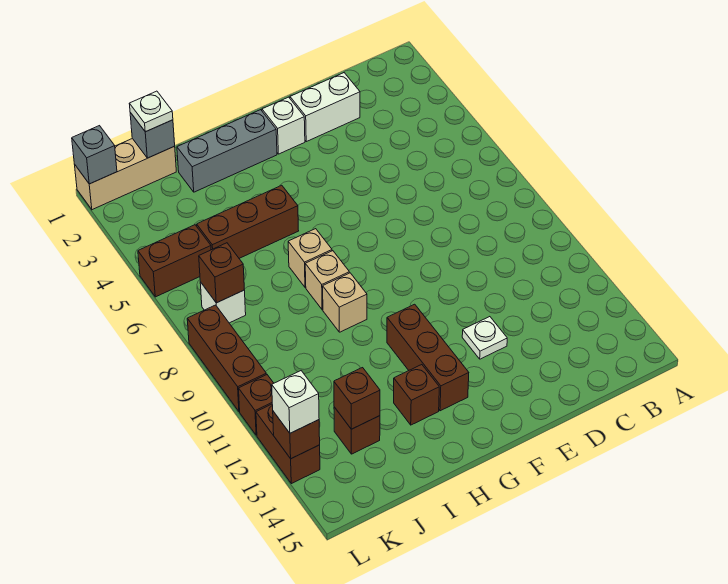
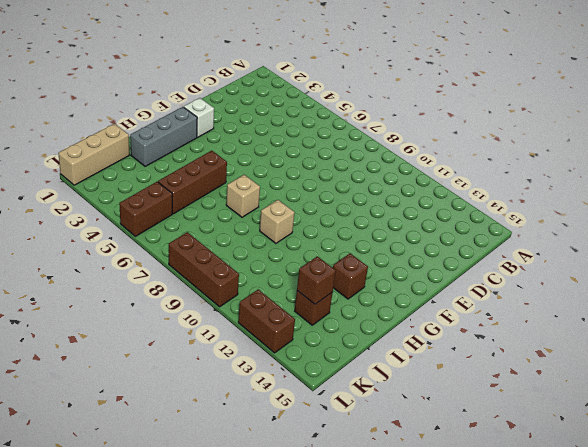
none -> white brick D2:E2 level 1
none -> white plate E12 level 1
none -> brown brick G11:G13 level 1

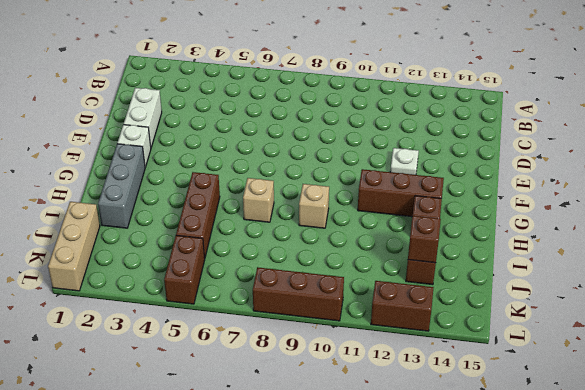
none -> tan brick H8 level 1
none -> white brick K7 level 1
none -> brown brick L11 level 1

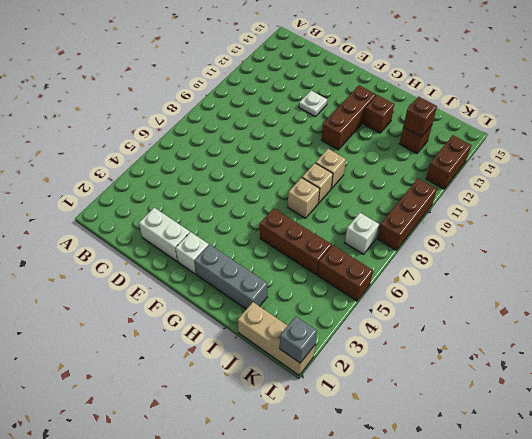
none -> brown brick L11 level 1
none -> grey brick J1 level 2
none -> brown brick K7 level 2

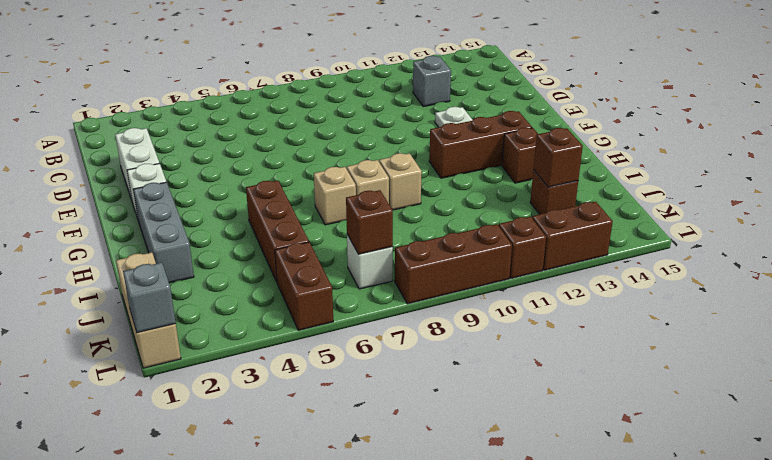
grey brick C12 level 1 -> grey brick J1 level 2
none -> brown brick L13 level 2
none -> white plate J1 level 3
none -> white brick L13 level 3

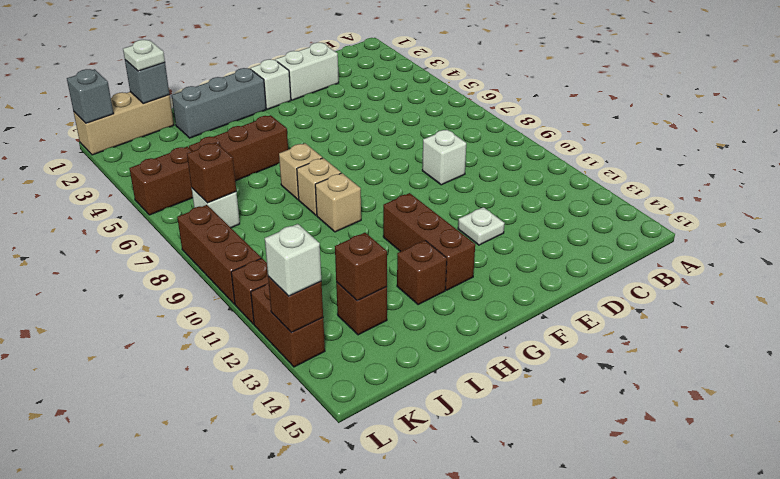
white brick D9 level 1 -> none

